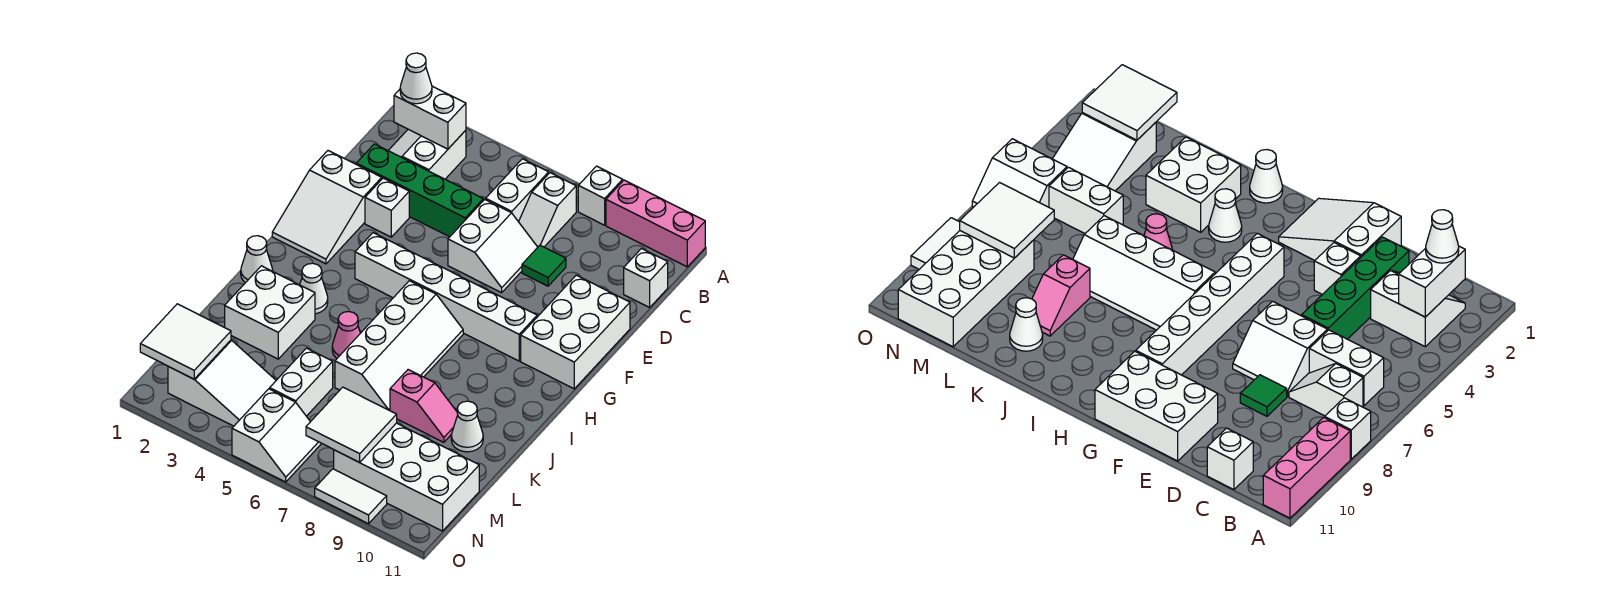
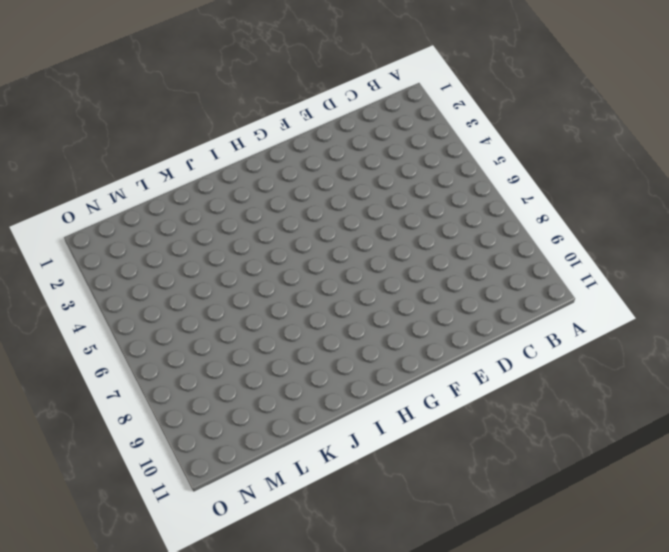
none -> white brick A8 level 1
none -> pink brick A9:A11 level 1
none -> white slope B2:C3 level 1 top 3

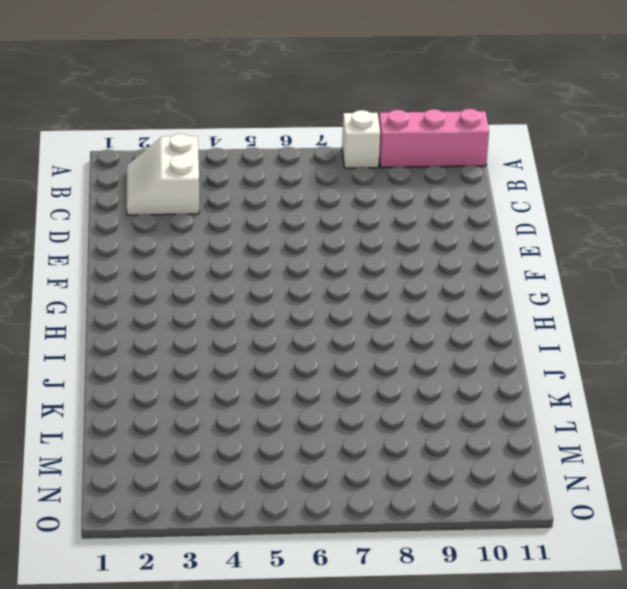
none -> white brick B6:C6 level 1
none -> white slope B7:C7 level 1 top B
none -> white brick C11 level 1

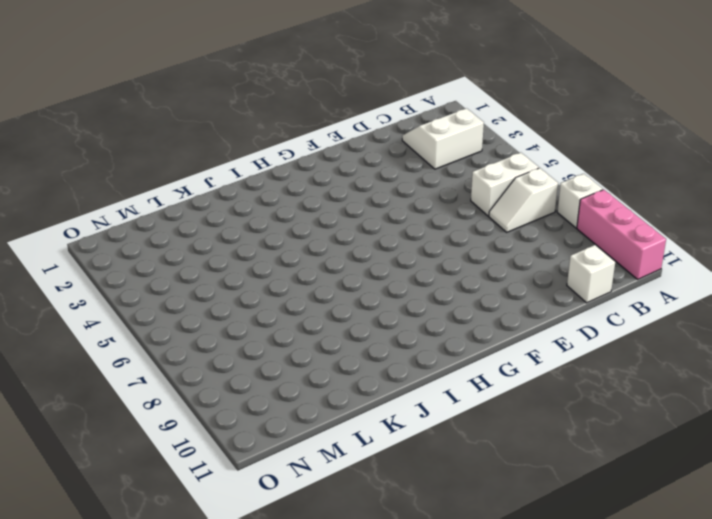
none -> green brick D2:D5 level 1
none -> white slope D6:E7 level 1 top 6
none -> green tile D8 level 1

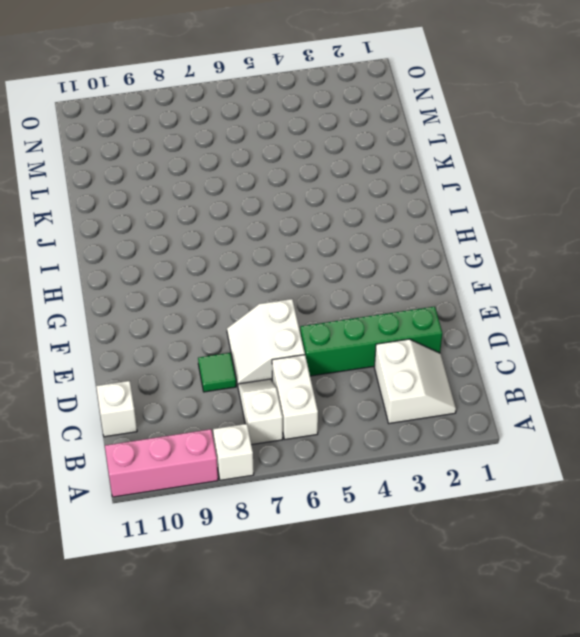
none -> white slope E1:G2 level 1 top E
none -> white brick E3 level 1
none -> white brick E10:G11 level 1

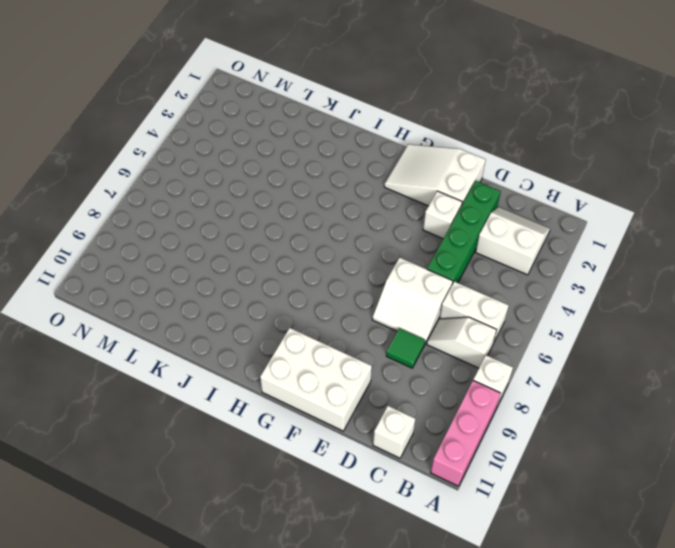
none -> white brick G4:G9 level 1
none -> white slope H6:K7 level 1 top 6
none -> white cone I1 level 1

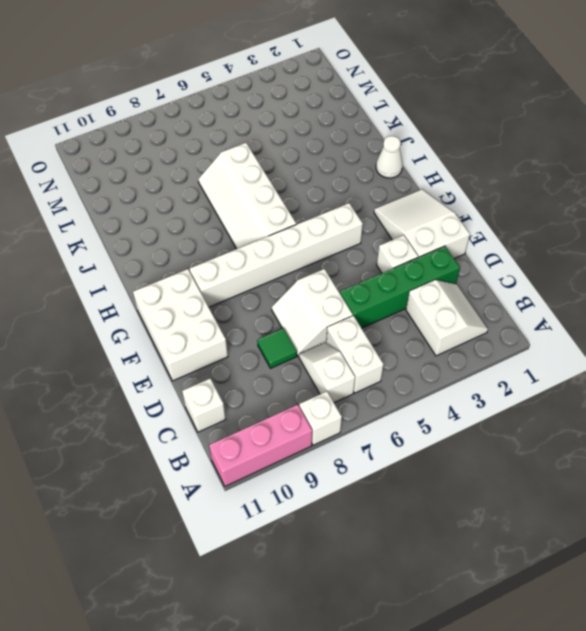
none -> white cone I3 level 1
none -> white brick J2:K3 level 1
none -> pink cone J5 level 1

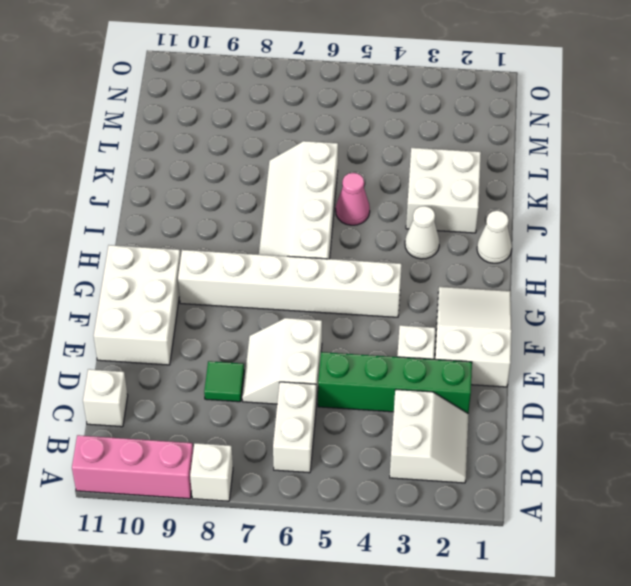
none -> white slope B7:C7 level 1 top B
none -> pink slope K8:K9 level 1 top 8
none -> white cone K10 level 1

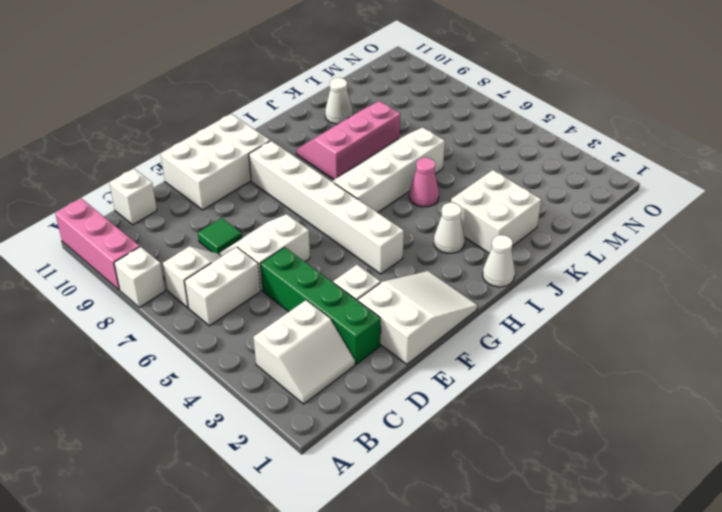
pink slope I8:K9 level 1 top 8 -> pink slope K8:K9 level 1 top 8
none -> white brick L5:M5 level 1
none -> white slope M2:N4 level 1 top 2
none -> white brick M8:N11 level 1

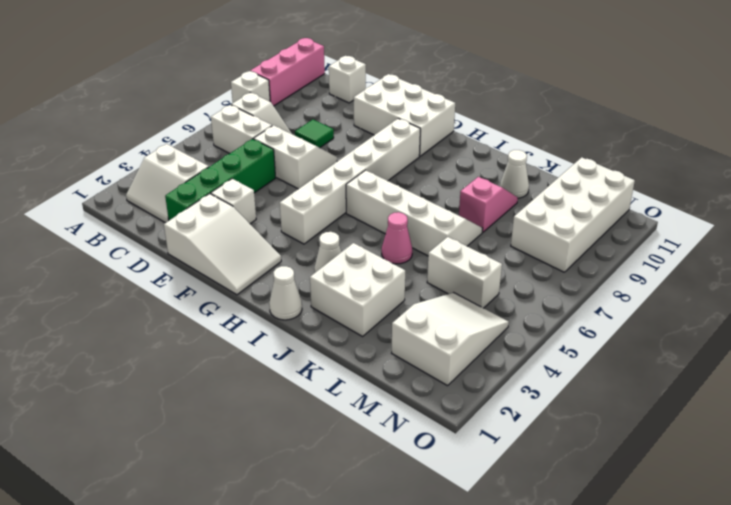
none -> white slope N5:O6 level 1 top 5
none -> white tile O8:O9 level 1
none -> white brick B2:B3 level 2

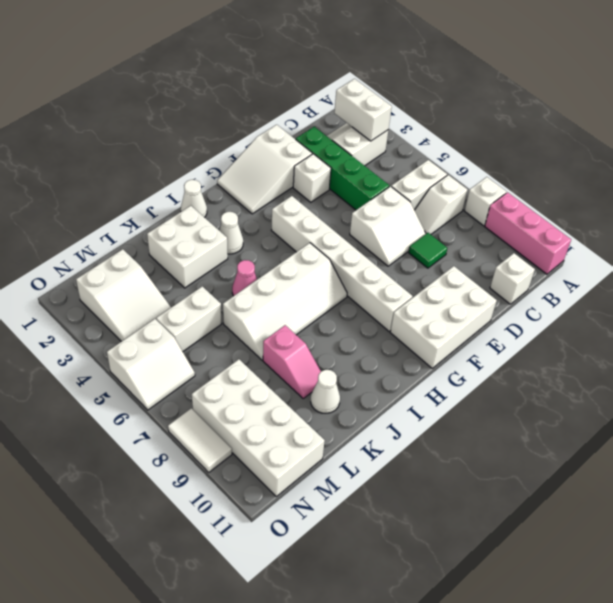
none -> white tile M1:N2 level 2
none -> white tile M7:N8 level 2
none -> white cone B2 level 3

